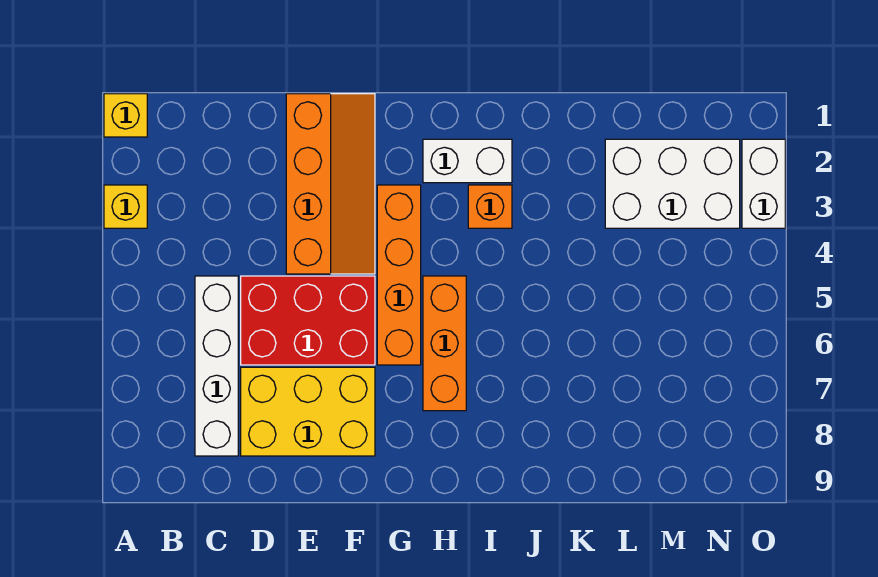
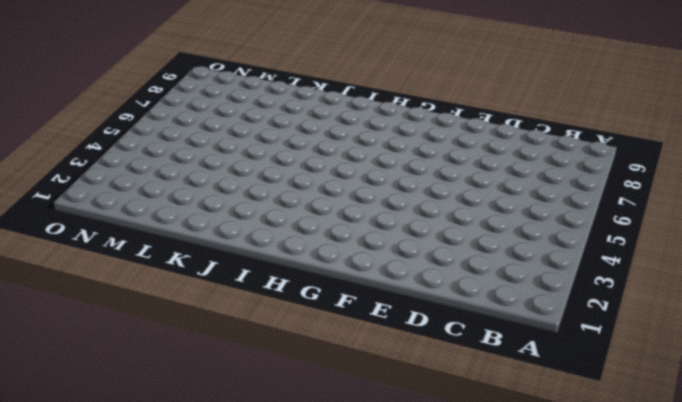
none -> yellow brick A1 level 1
none -> yellow brick A3 level 1
none -> white brick C5:C8 level 1

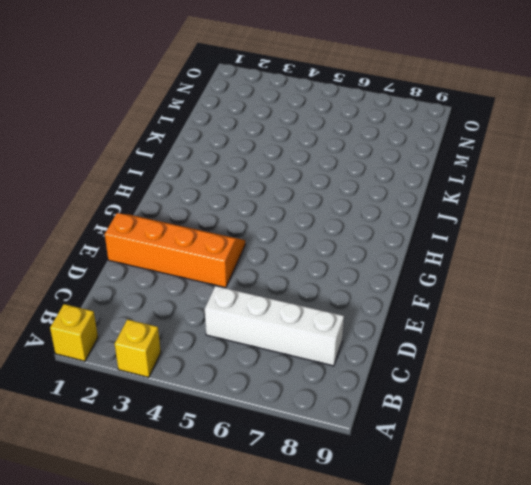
none -> red brick D5:F6 level 1
none -> yellow brick D7:F8 level 1
none -> orange brick G3:G6 level 1

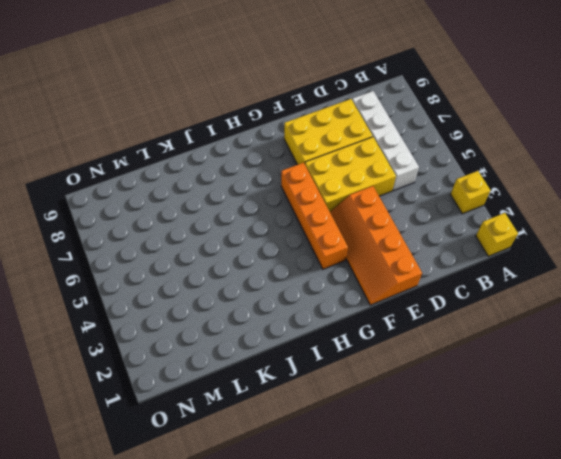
yellow brick D5:F6 level 1 -> red brick D5:F6 level 1
none -> white brick H2:I2 level 1
none -> orange brick H5:H7 level 1
none -> orange brick I3 level 1

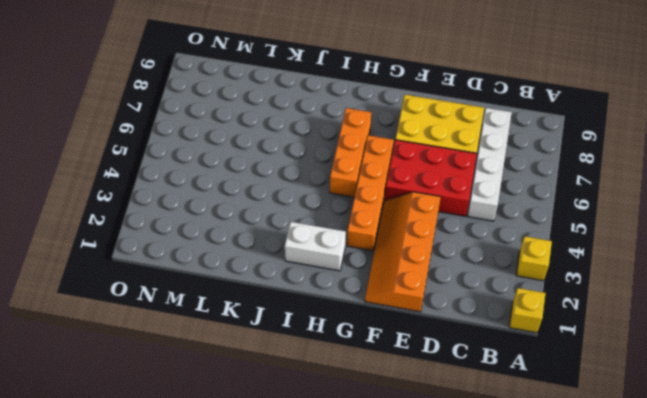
none -> orange brick I3 level 1
none -> white brick L2:N3 level 1
none -> white brick O2:O3 level 1

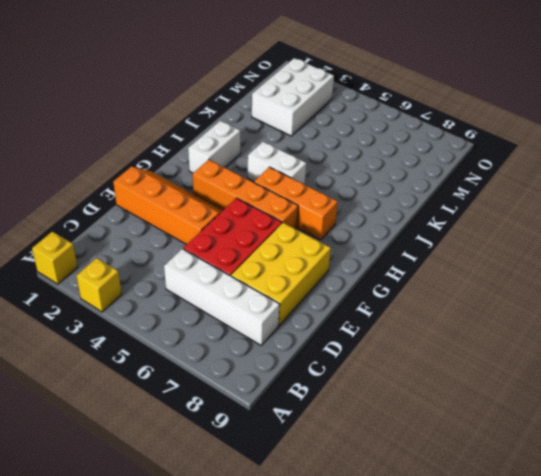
white brick I4:I5 level 1 -> white brick O2:O3 level 1
none -> orange brick I3 level 1

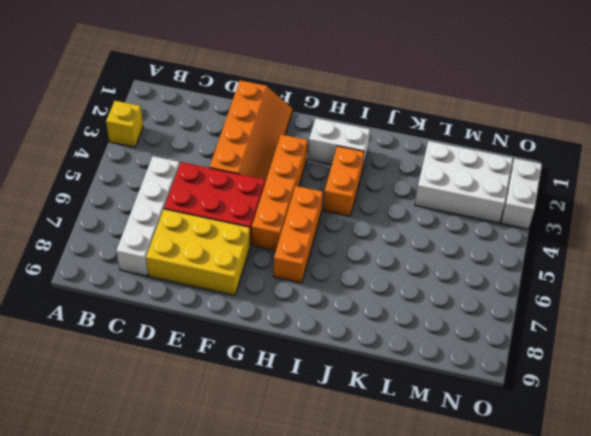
orange brick I3:I4 level 1 -> orange brick I3 level 1
none -> yellow brick A1 level 1

